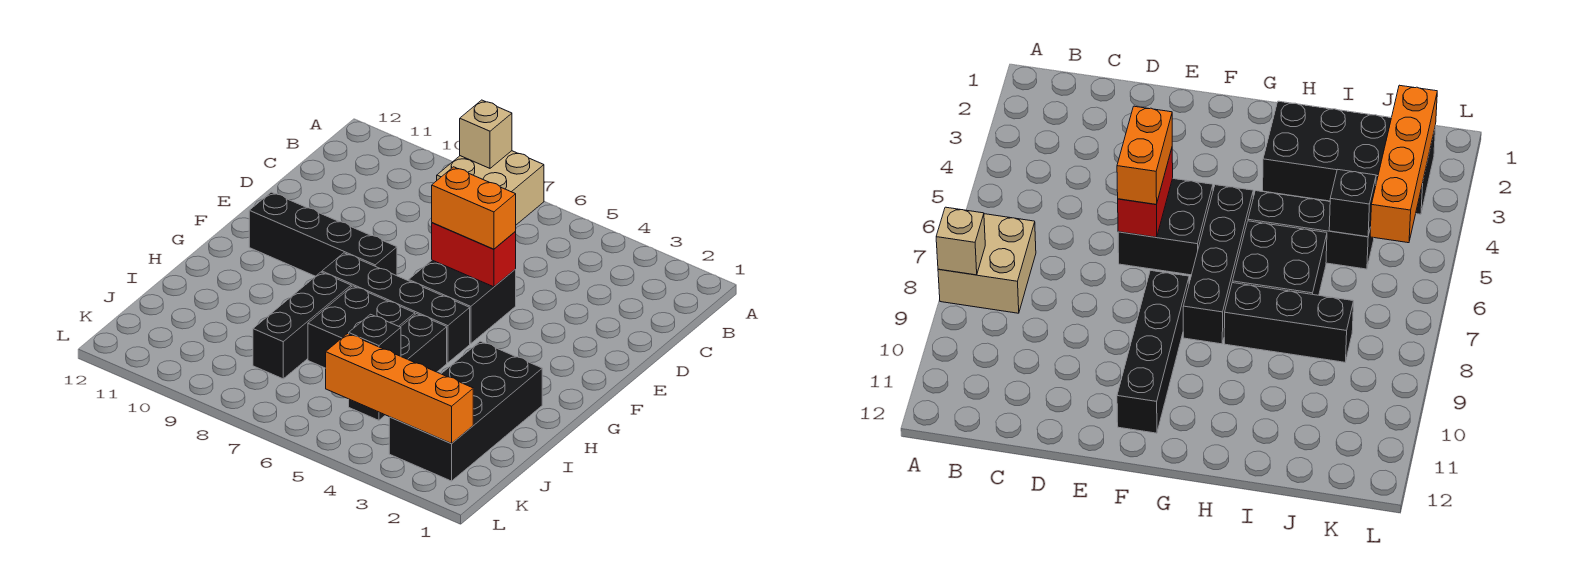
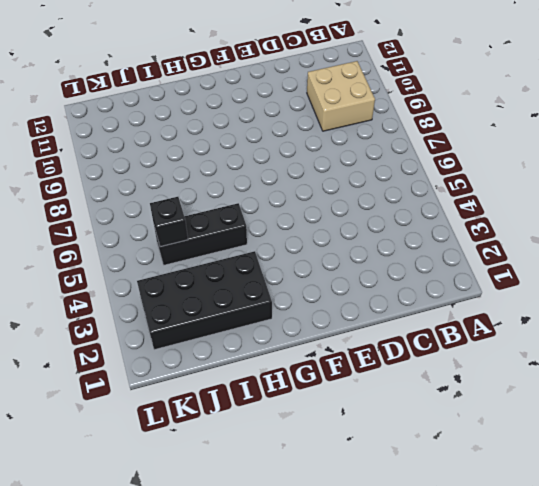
tan brick B9:C10 level 1 -> tan brick A7:B8 level 1
none -> black brick E5:F6 level 1
none -> black brick F8:F11 level 1
none -> black brick G5:G8 level 1

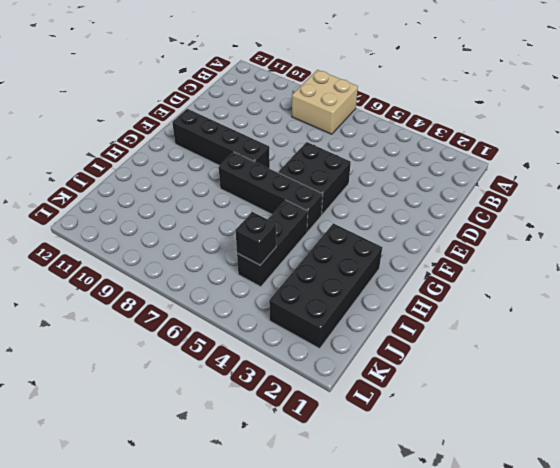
none -> black brick H6:I7 level 1
none -> black brick H8:J8 level 1
none -> tan brick A8 level 2

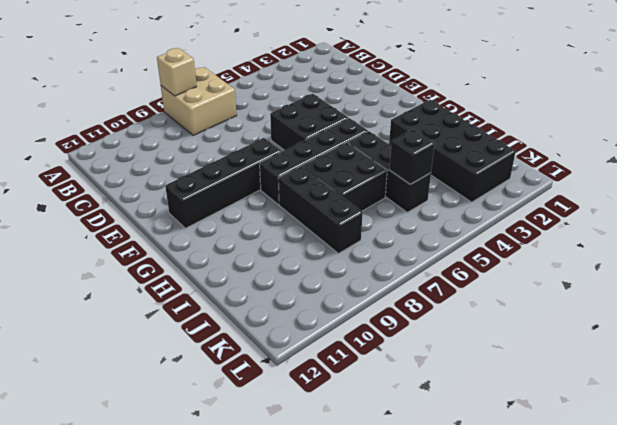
none -> red brick E5:E6 level 2
none -> orange brick K2:K5 level 2
none -> orange brick E5:E6 level 3

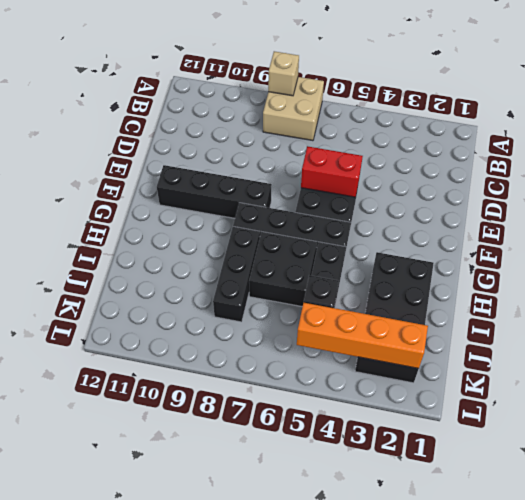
none -> orange brick E5:E6 level 3

